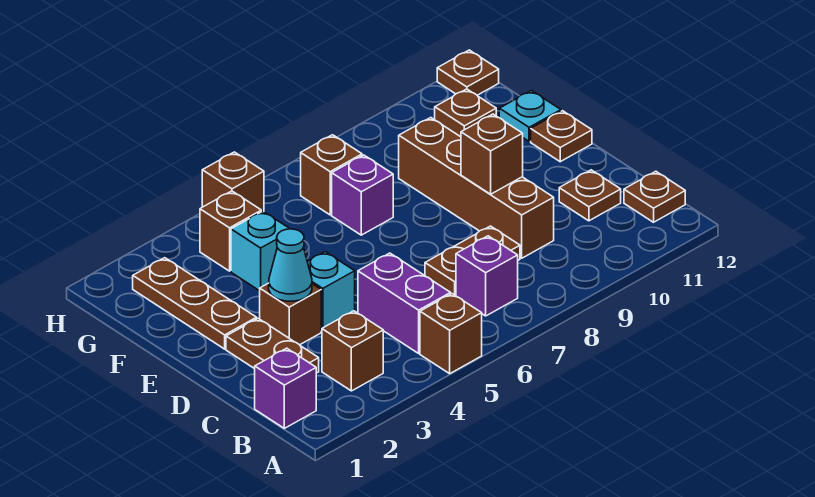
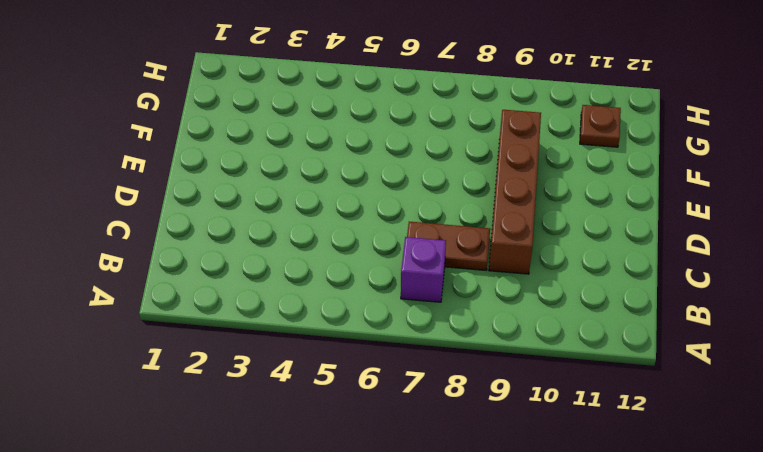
none -> brown brick A5 level 1
none -> purple brick B1 level 1
none -> brown brick B3 level 1

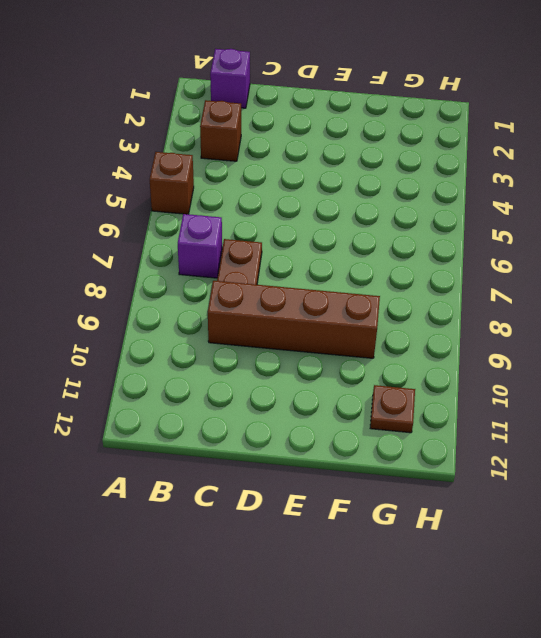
none -> purple brick B5:C5 level 1
none -> brown plate B12 level 1
none -> brown plate C2:D2 level 1

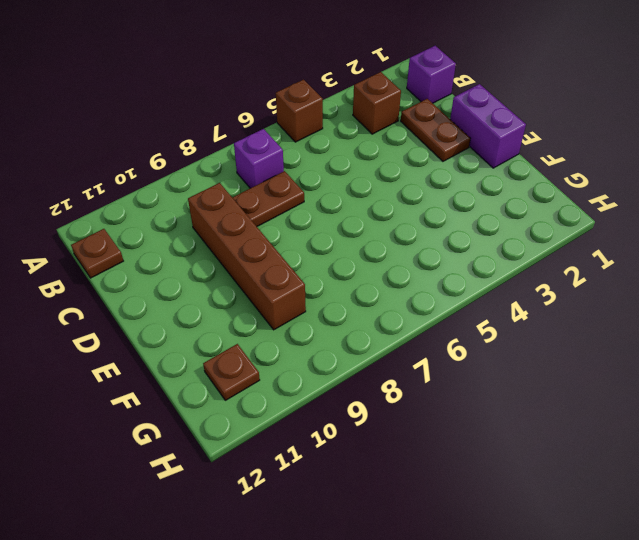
purple brick D1:E1 level 1 -> purple brick B5:C5 level 1
none -> brown plate C11 level 1
none -> brown brick D3 level 1
none -> cyan brick D4 level 1

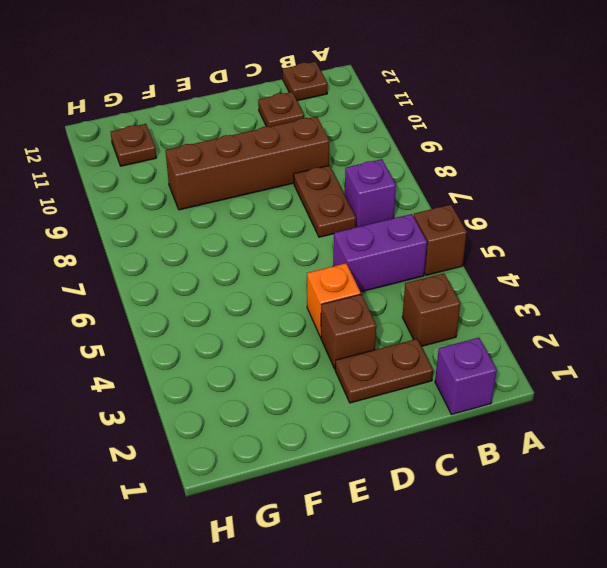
orange brick D4 level 1 -> cyan brick D4 level 1
none -> brown plate E2:G2 level 1
none -> brown plate E12 level 1
none -> cyan brick F4 level 1

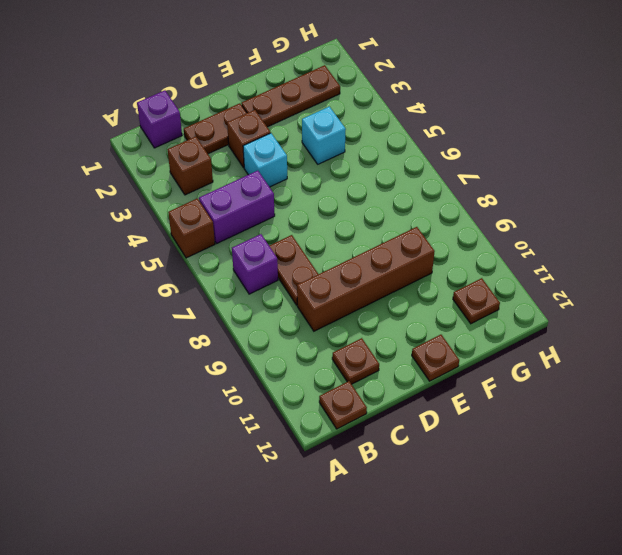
none -> purple brick F7 level 1
none -> cyan plate F12 level 1
none -> brown brick G4 level 1

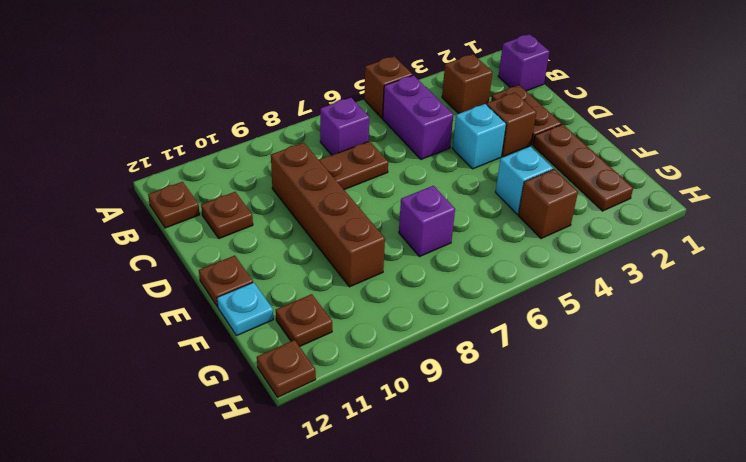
none -> brown brick G7 level 1
none -> brown brick H5 level 1
none -> cyan cone D3 level 2

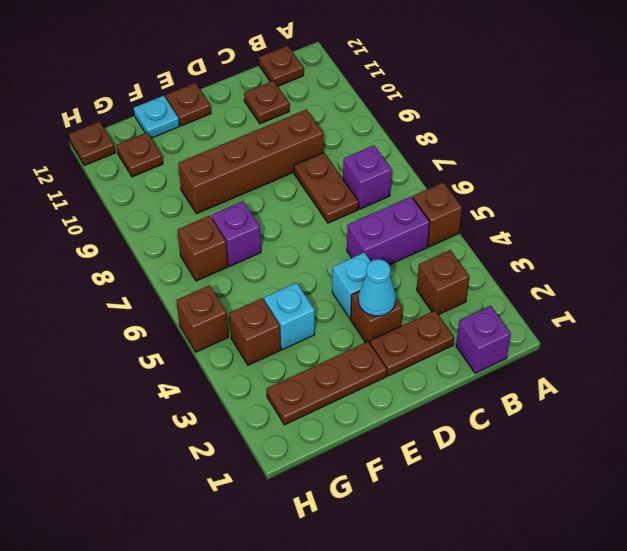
none -> brown brick D9 level 2

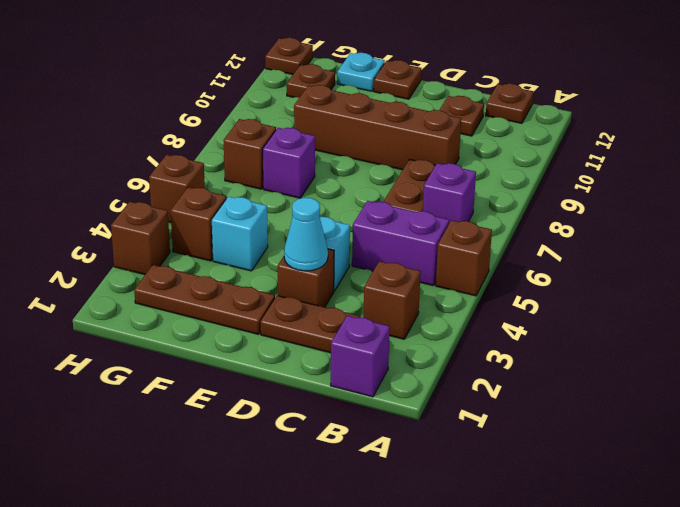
brown brick H3 level 1 -> brown brick D9 level 2

